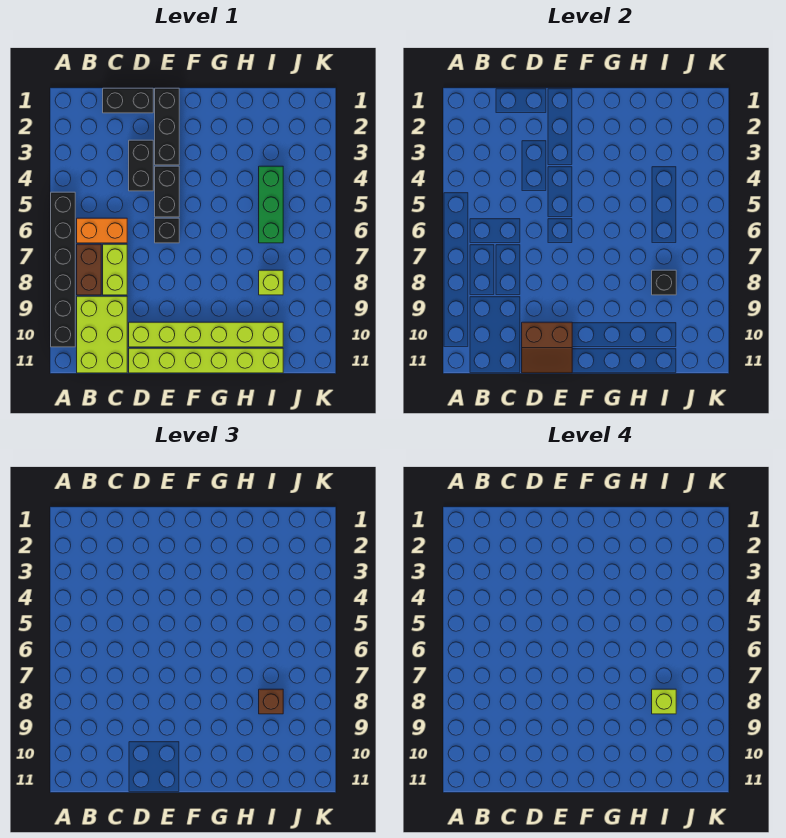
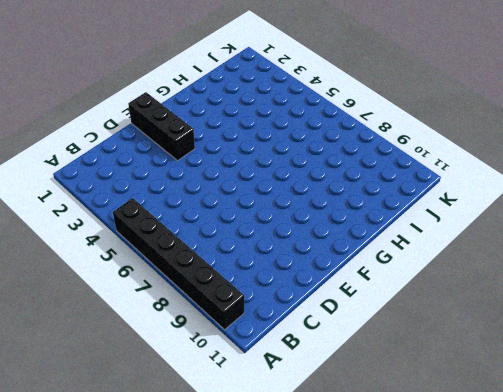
none -> orange brick B6:C6 level 1
none -> brown brick B7:B8 level 1
none -> lime brick B9:C11 level 1

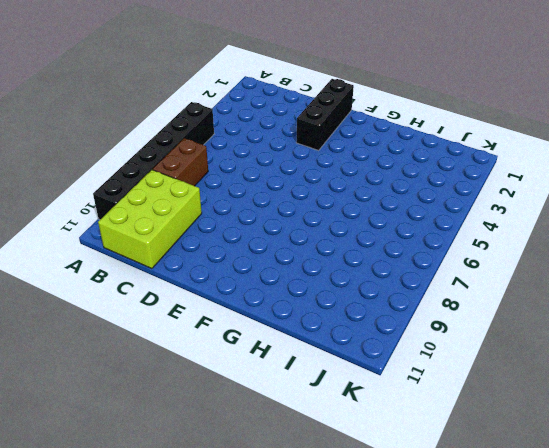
none -> orange brick B6:C6 level 1
none -> black brick C1:D1 level 1
none -> lime brick C7:C8 level 1

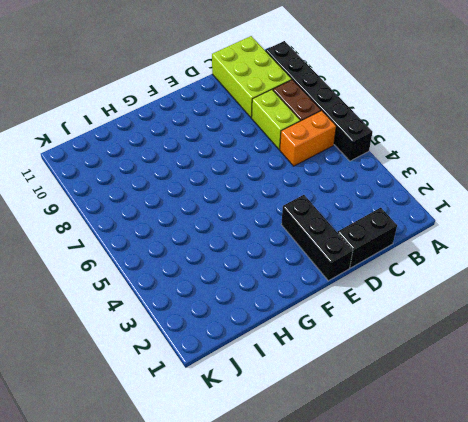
none -> black brick D3:D4 level 1
none -> lime brick D10:I10 level 1
none -> lime brick D11:I11 level 1

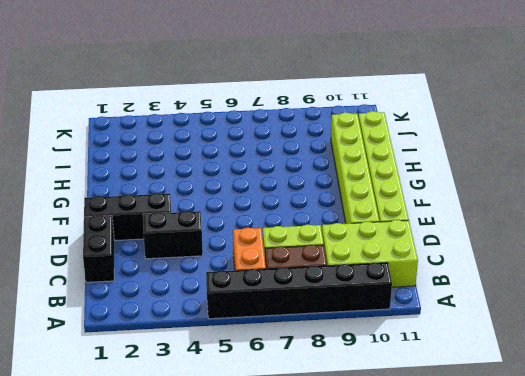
none -> black brick E4:E5 level 1
none -> black brick E6 level 1
none -> green brick I4:I6 level 1

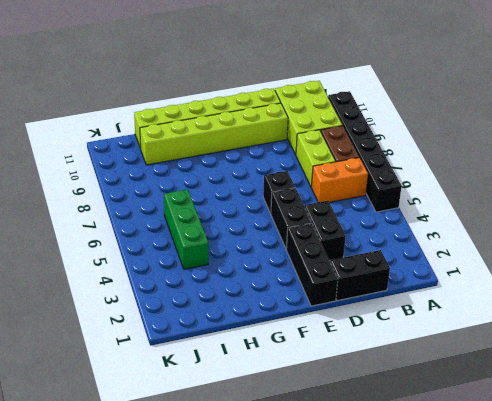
none -> lime brick I8 level 1
none -> brown slope D10:E11 level 2 top 10
none -> black brick I8 level 2

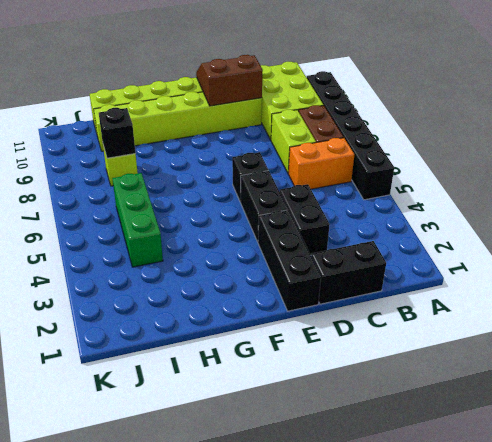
none -> brown brick I8 level 3
none -> lime brick I8 level 4

